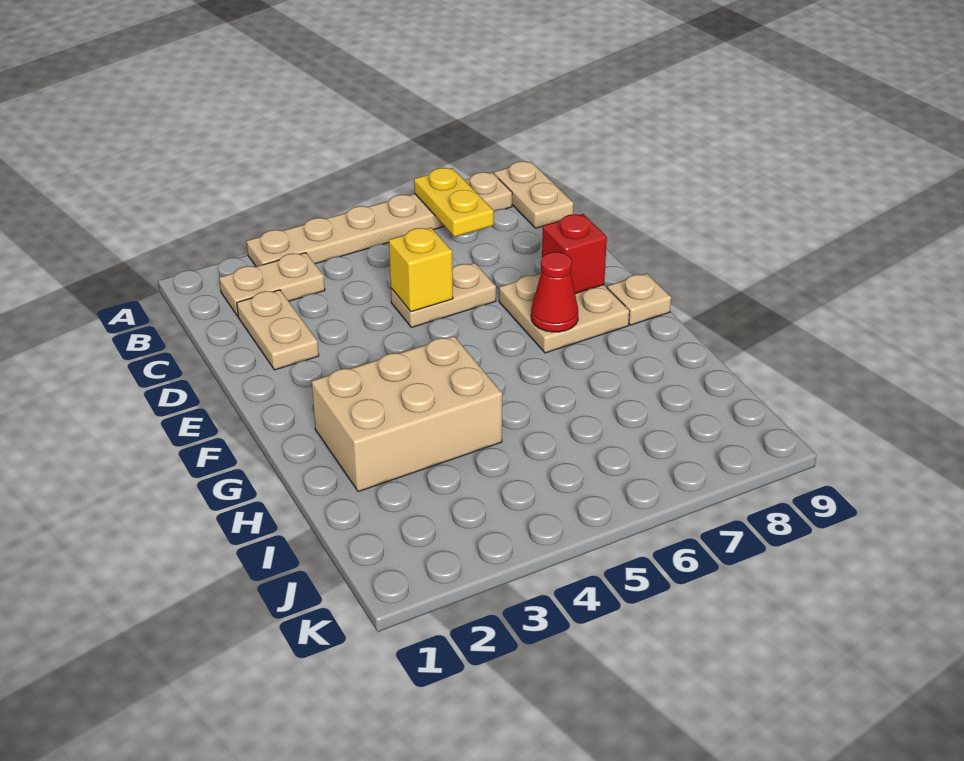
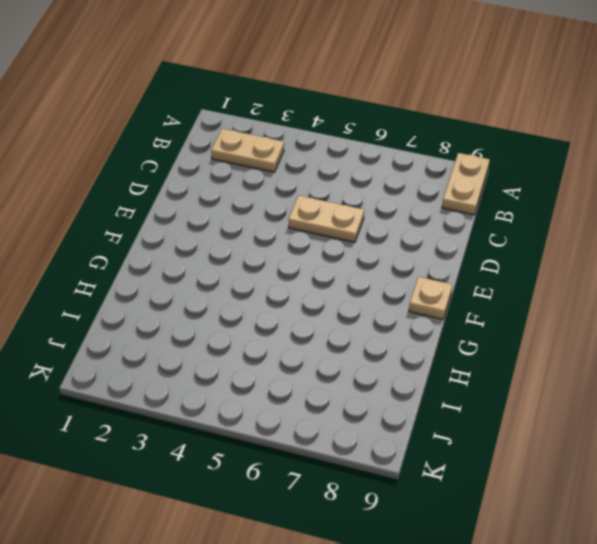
none -> tan plate A3:A8 level 1
none -> tan plate C2:D2 level 1
none -> tan plate E7:F8 level 1

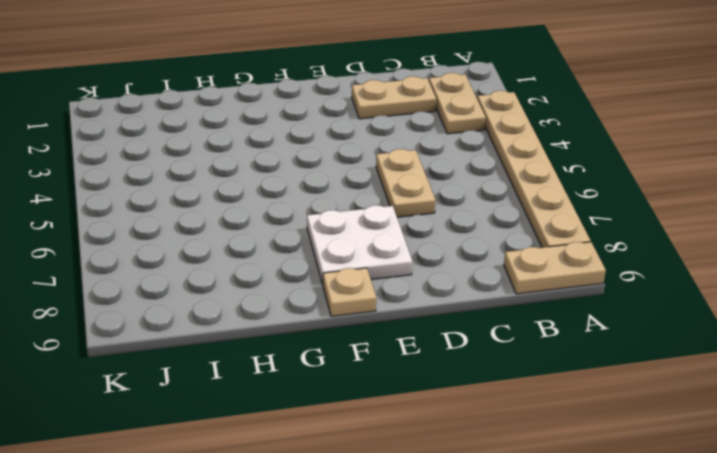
white plate E7:F8 level 1 -> tan plate E7:F8 level 1
none -> tan brick G2:H4 level 1
none -> yellow plate A7:B7 level 2
none -> yellow brick D5 level 2

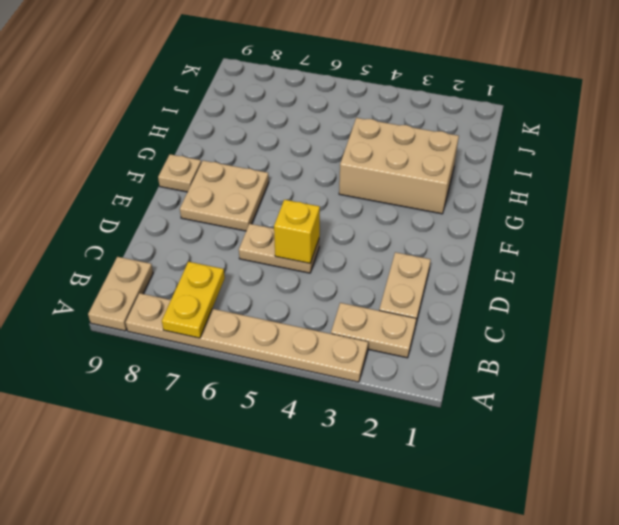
none -> red brick E8 level 2
none -> red cone F7 level 2

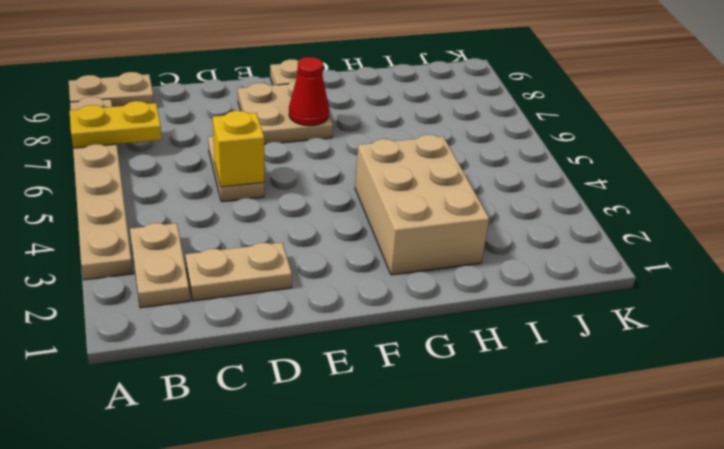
none -> red brick E8 level 2

